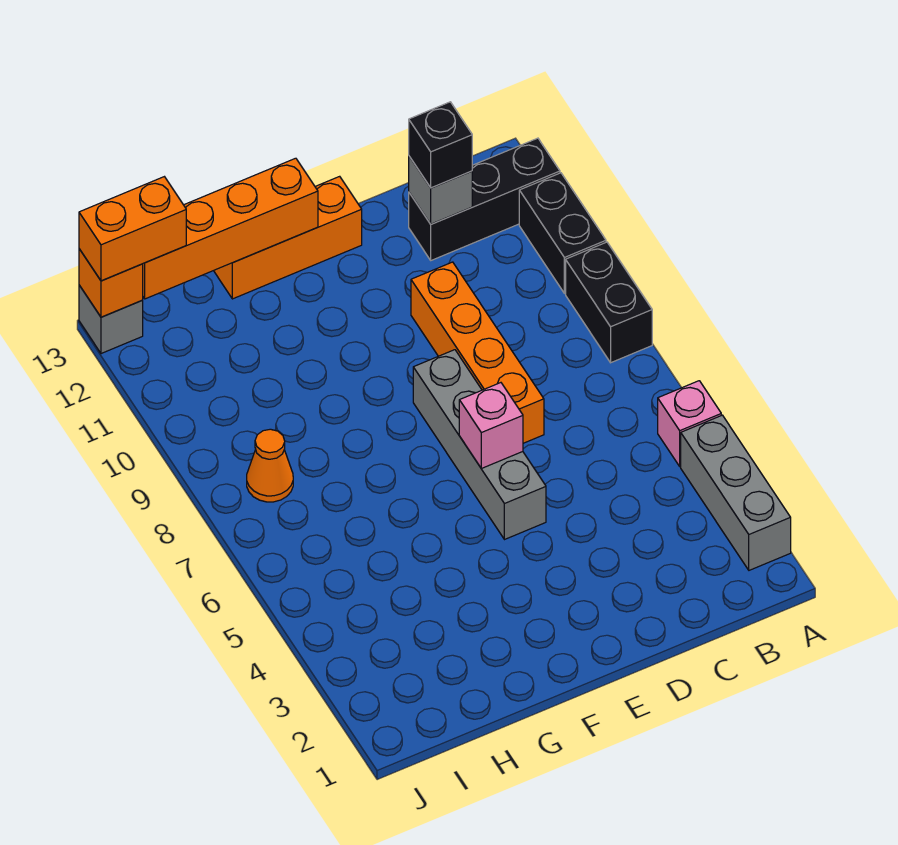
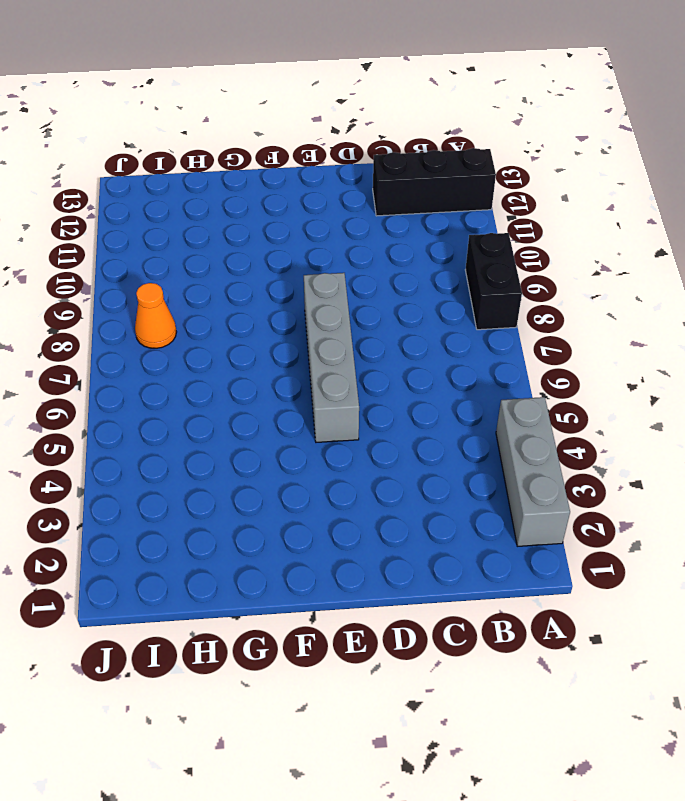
none -> pink brick A5 level 1
none -> black brick A10:A11 level 1
none -> orange brick D7:D10 level 1

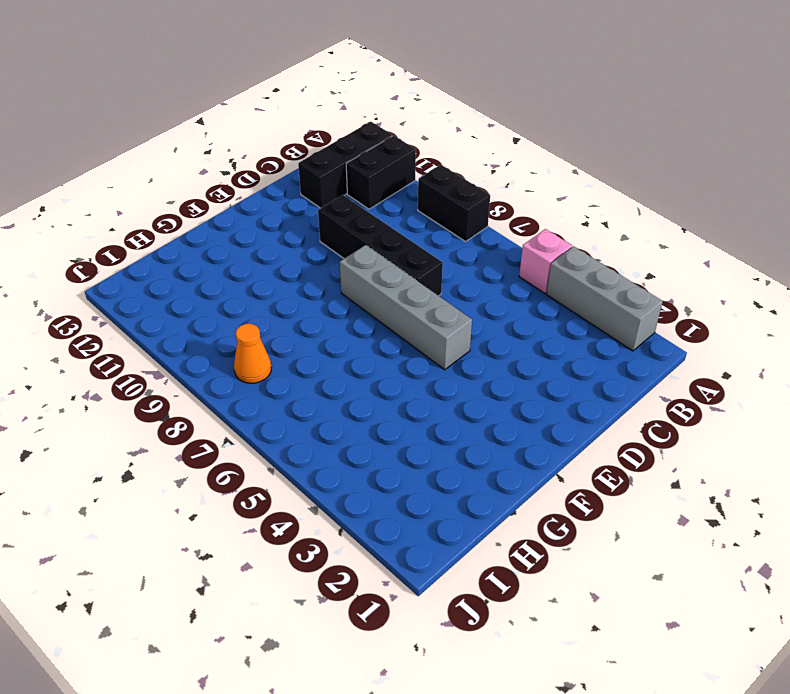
black brick A11:B11 level 1 -> black brick A10:A11 level 1
black brick D7:D10 level 1 -> orange brick D7:D10 level 1
none -> orange brick E13:G13 level 1
none -> grey brick J13 level 1
none -> grey brick C12 level 2

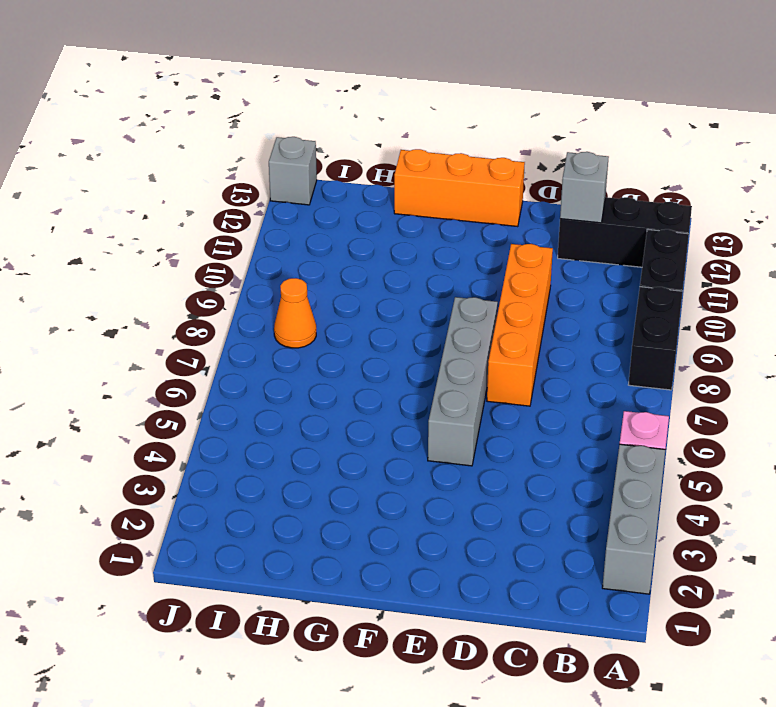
none -> pink brick E6 level 2
none -> orange brick F13:I13 level 2
none -> orange brick J13 level 2

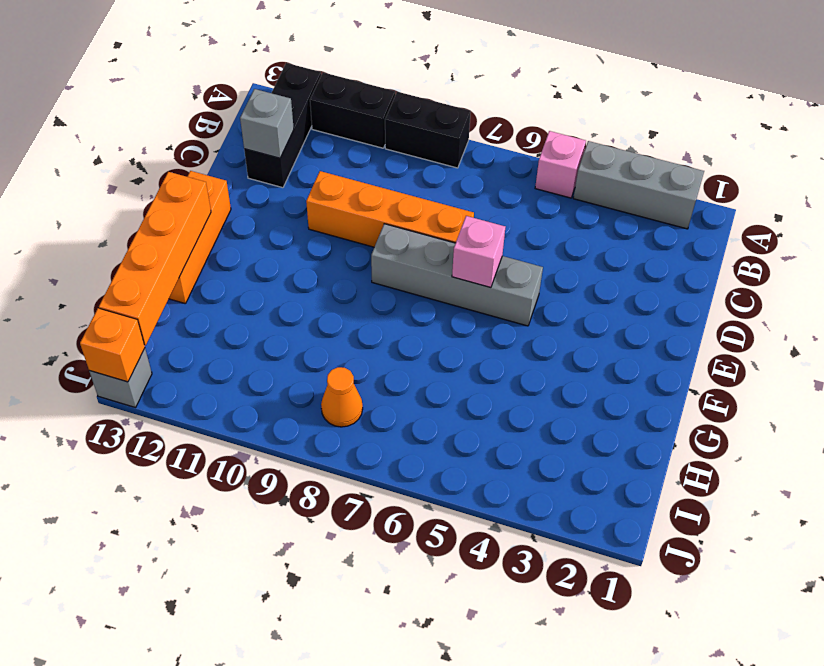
none -> black brick C12 level 3
none -> orange brick I13:J13 level 3

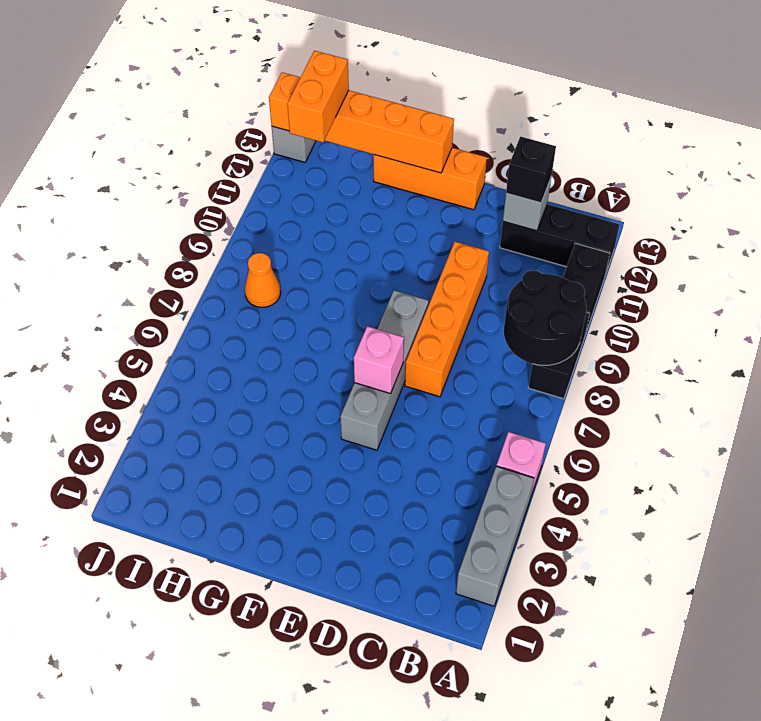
black round brick A8:B9 level 2 -> none
orange brick I12:I13 level 3 -> orange brick I13:J13 level 3

